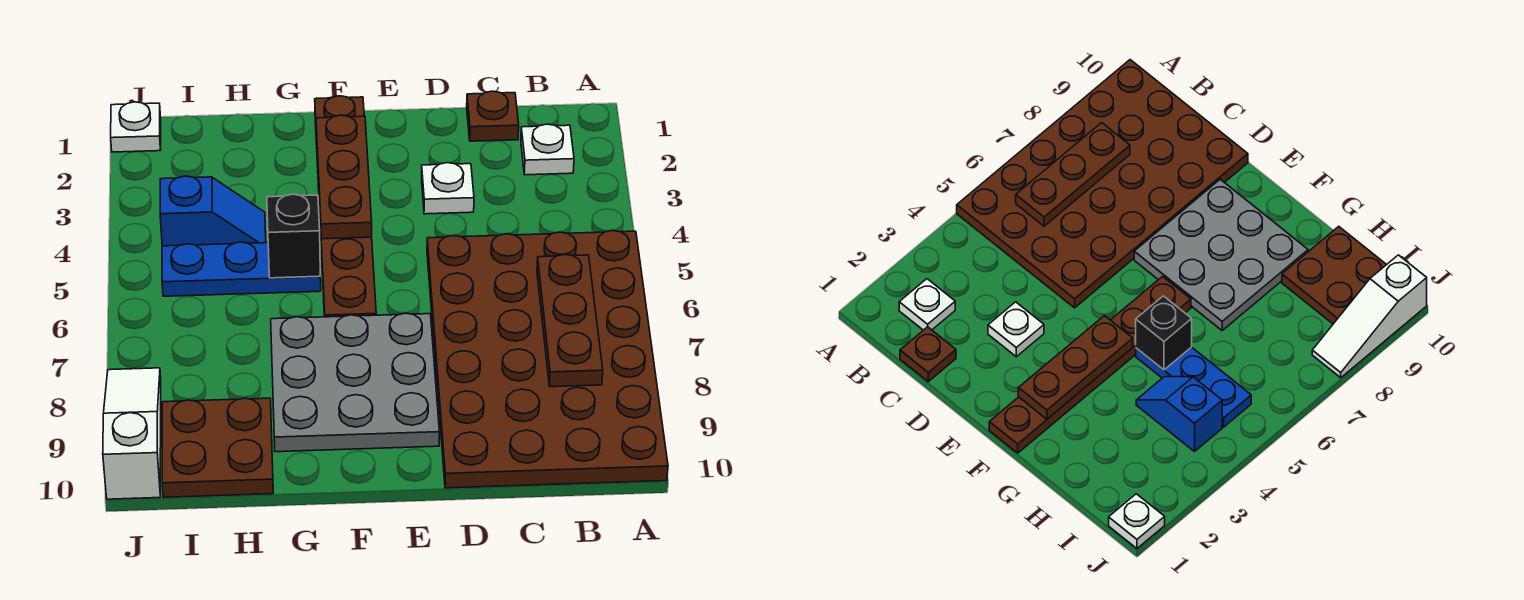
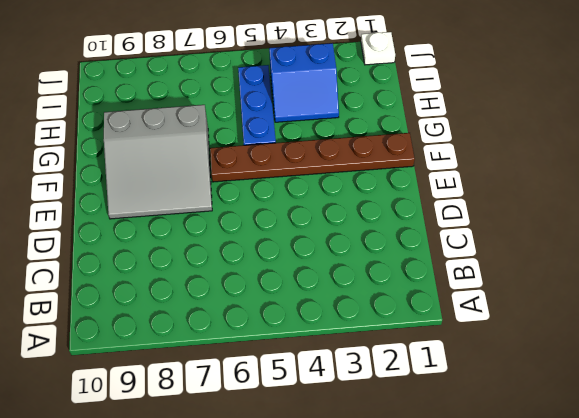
grey slope E7:G9 level 1 top G -> grey plate E7:G9 level 1
blue slope H3:I4 level 1 top I -> blue slope H4:I4 level 1 top I
none -> brown plate A5:D10 level 1
none -> white plate B2 level 1
none -> brown plate C1 level 1

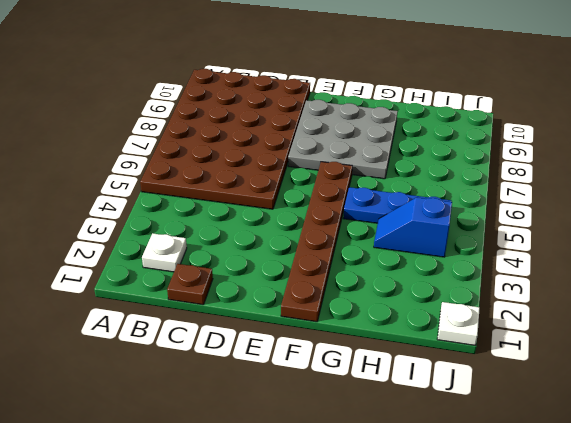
none -> white plate D3 level 1
none -> brown plate H9:I10 level 1
none -> white slope J8:J10 level 1 top 10

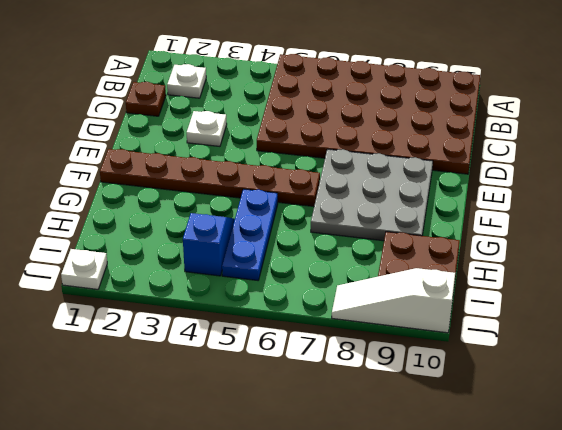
none -> brown plate B6:B8 level 2
none -> brown plate F2:F4 level 2
none -> black brick G5 level 2

